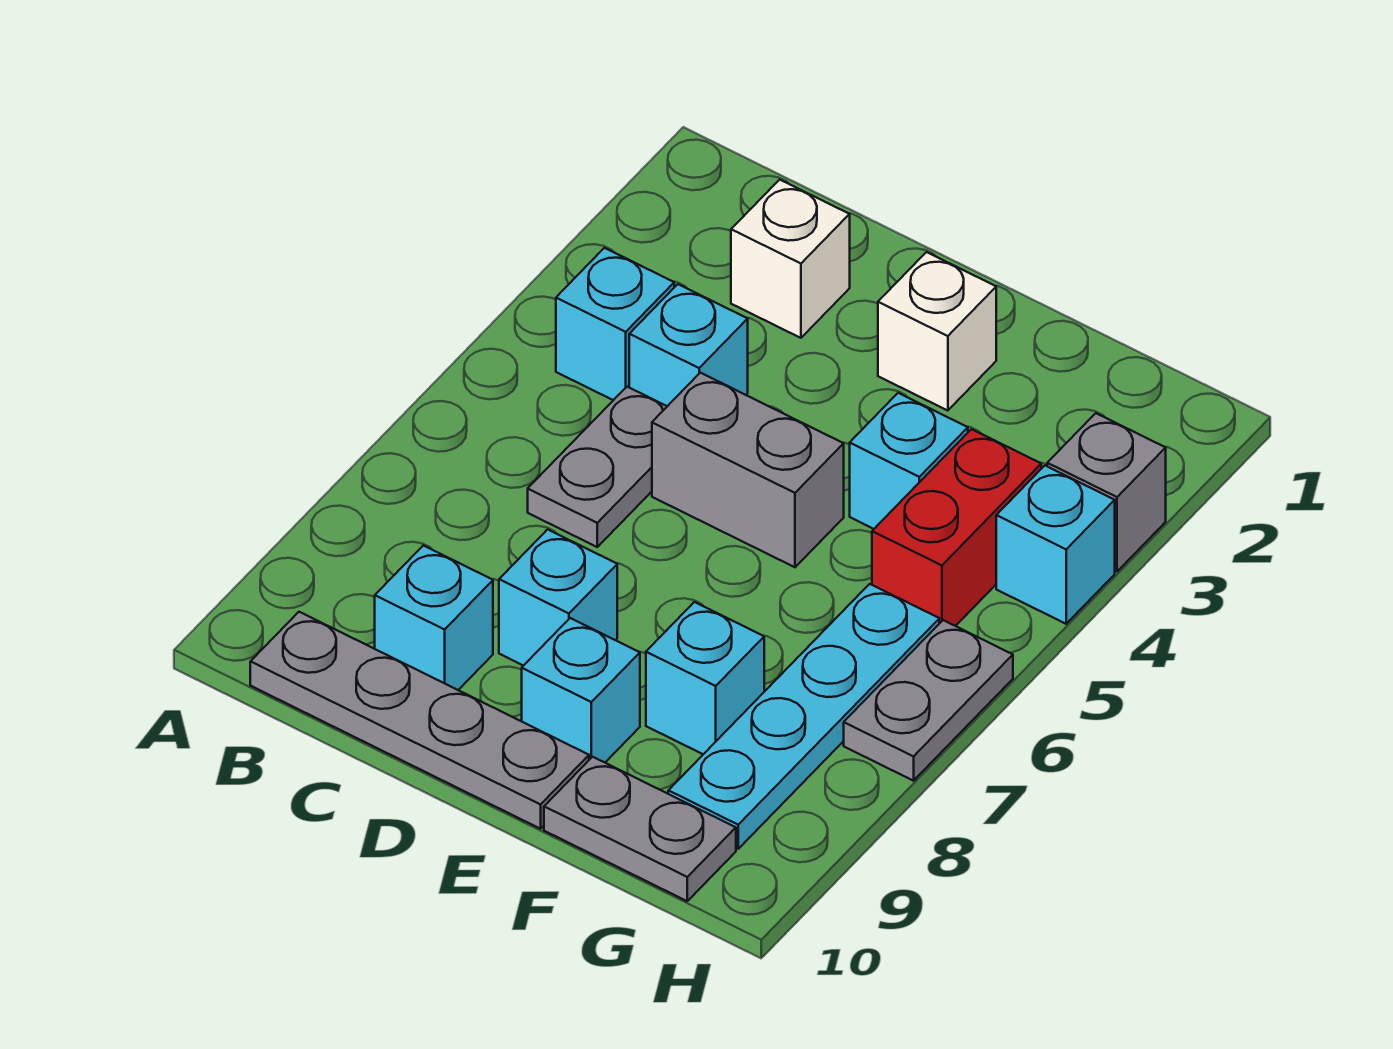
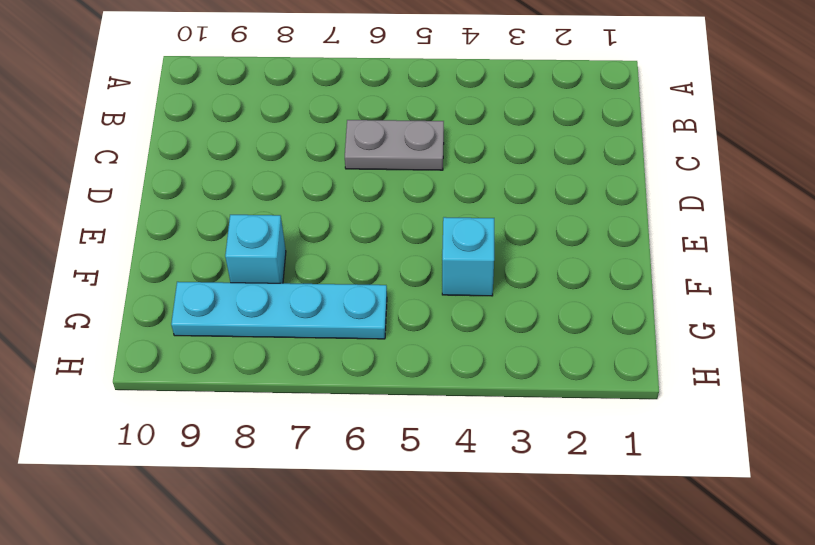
none -> cyan brick B4 level 1
none -> grey plate B10:E10 level 1
none -> white brick C2 level 1

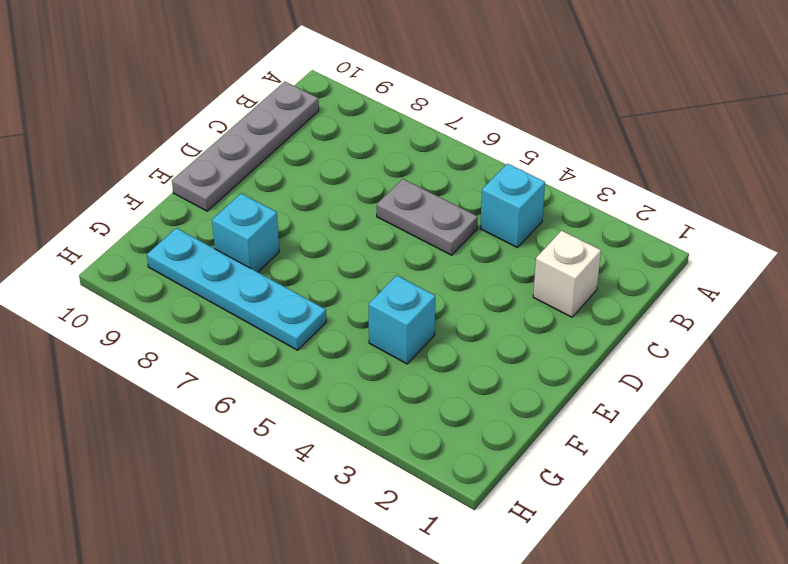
none -> cyan brick C4 level 1
none -> cyan brick C9 level 1
none -> grey brick D5:E5 level 1

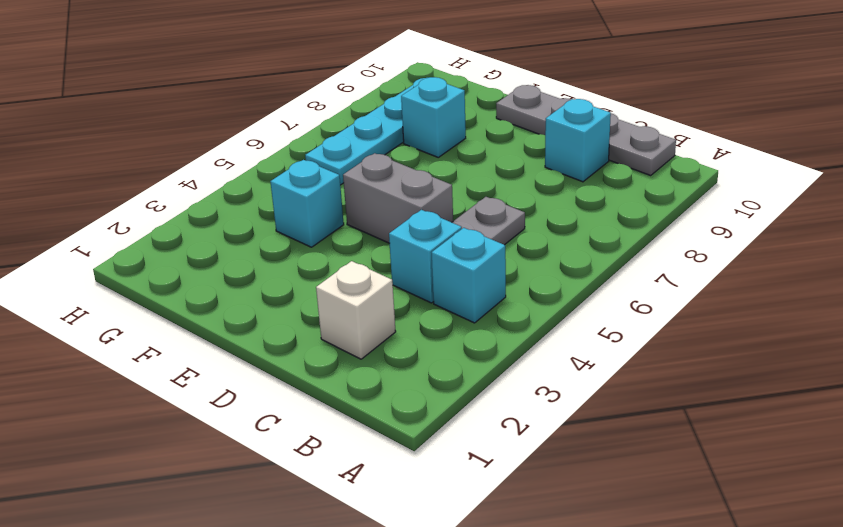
none -> cyan brick D8 level 1
none -> white brick E2 level 1
none -> cyan brick E9 level 1

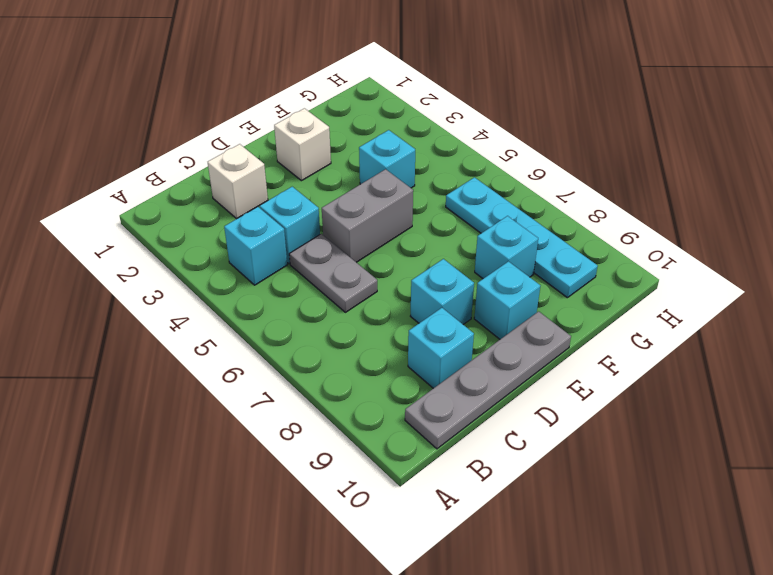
none -> grey plate F10:G10 level 1
none -> red brick G4:G5 level 1
none -> grey brick H3 level 1

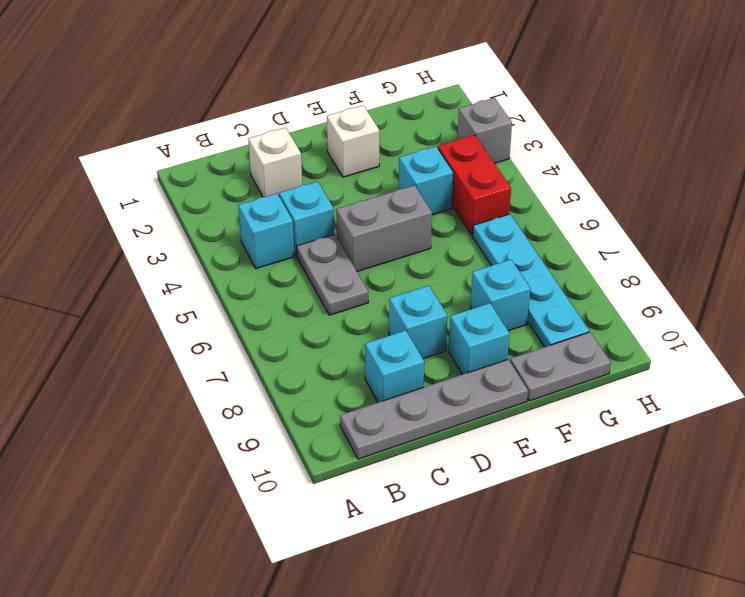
none -> cyan brick H4 level 1
none -> grey plate H6:H7 level 1

